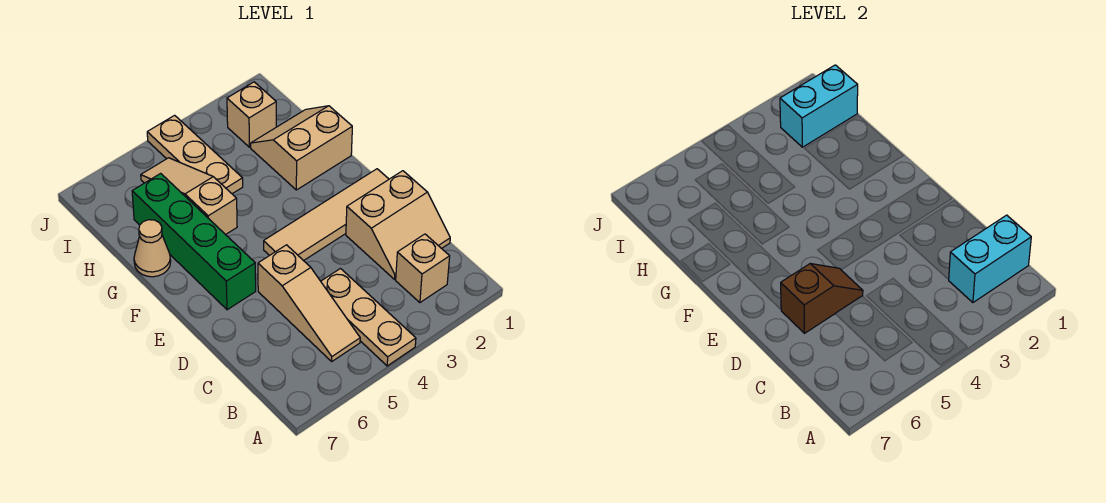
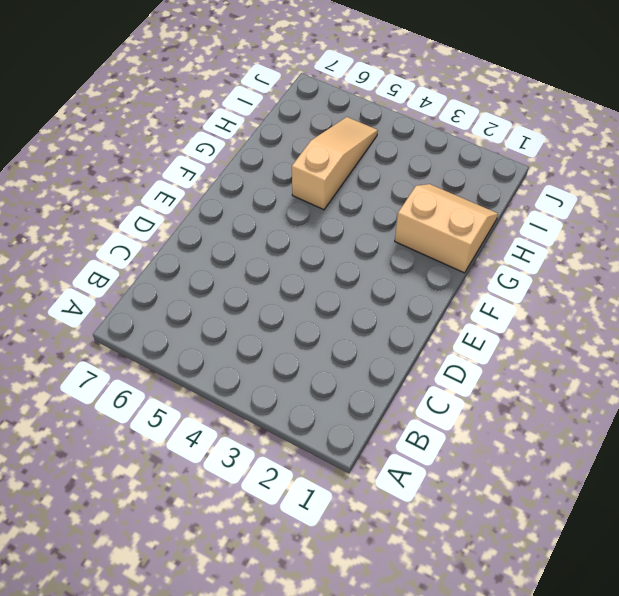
none -> tan plate A4:C4 level 1
none -> tan brick B2 level 1
none -> tan slope B5:D5 level 1 top D

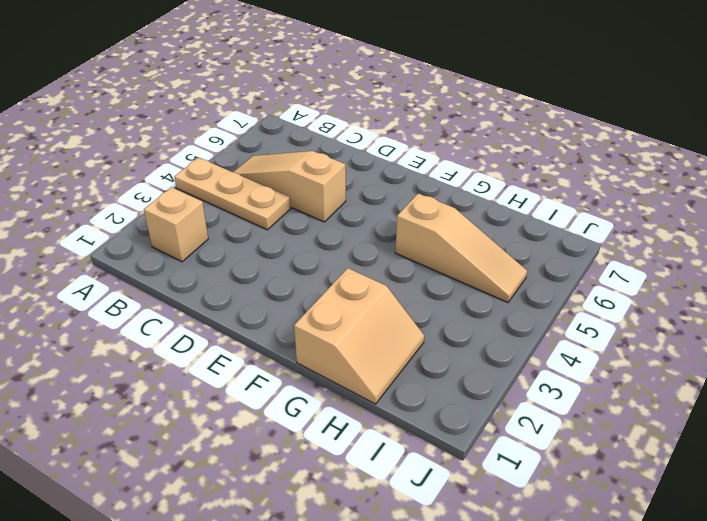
none -> tan slope C1:D2 level 1 top D
none -> tan tile E1:E4 level 1
none -> green brick E6:H6 level 1

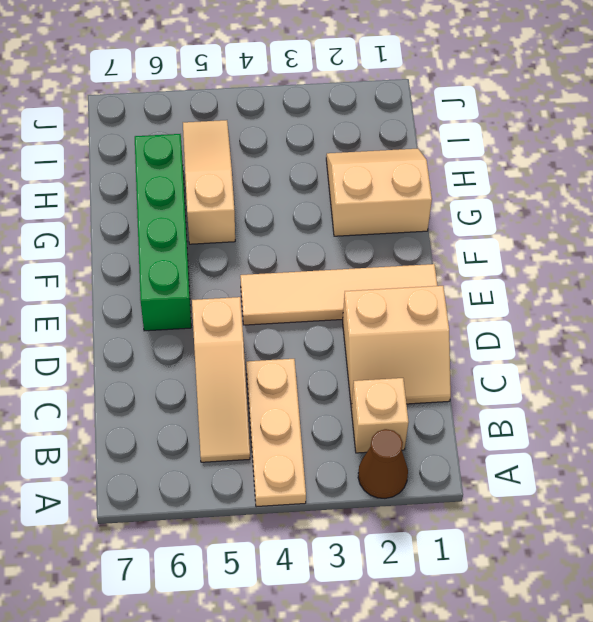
brown cone A2 level 1 -> none
none -> tan cone G7 level 1
none -> tan plate H4:J4 level 1
none -> tan brick I2 level 1

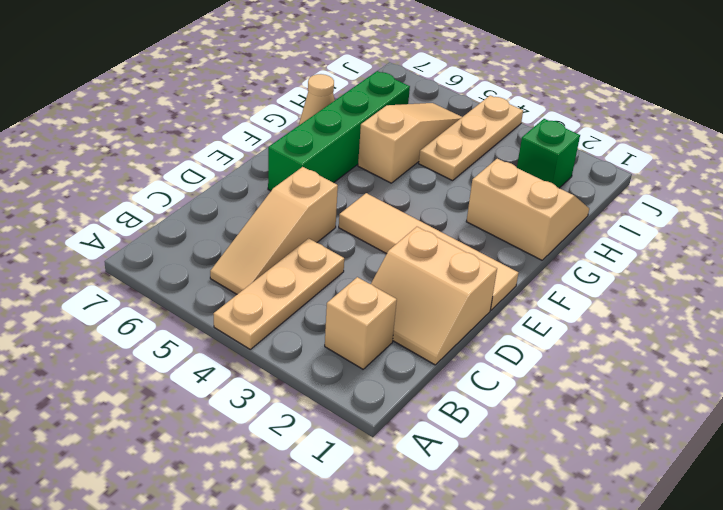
green brick I2 level 1 -> tan brick I2 level 1
none -> cyan brick B1:B2 level 2
none -> brown slope D5:D6 level 2 top 6
none -> cyan brick I1:I2 level 2

